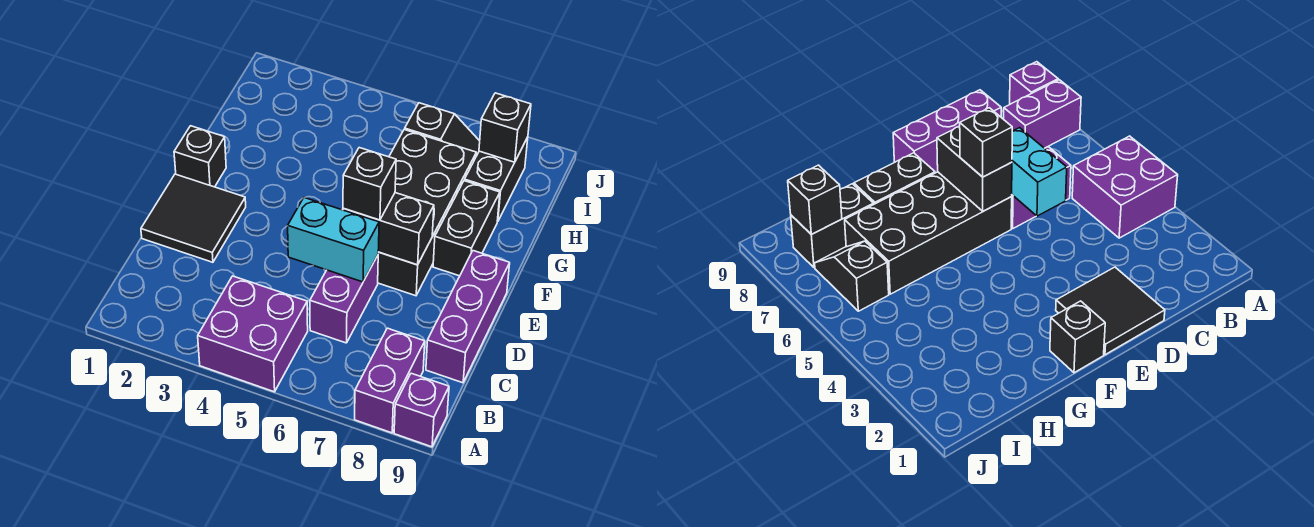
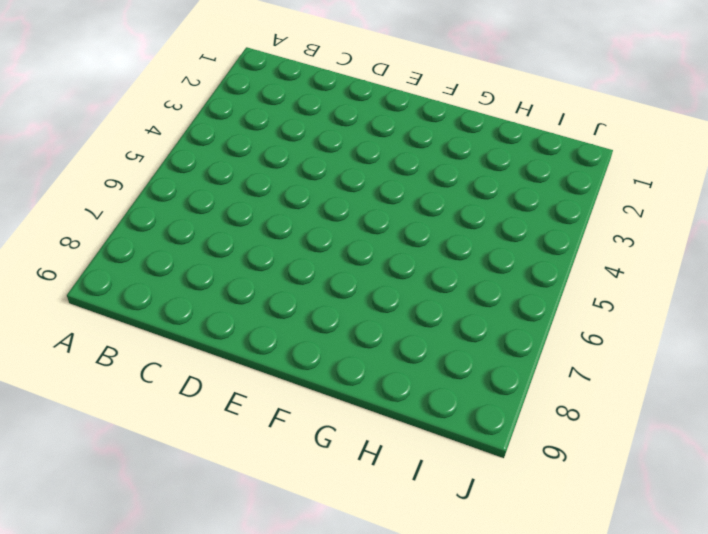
none -> purple brick A4:B5 level 1
none -> purple brick A8:B8 level 1
none -> purple brick A9 level 1

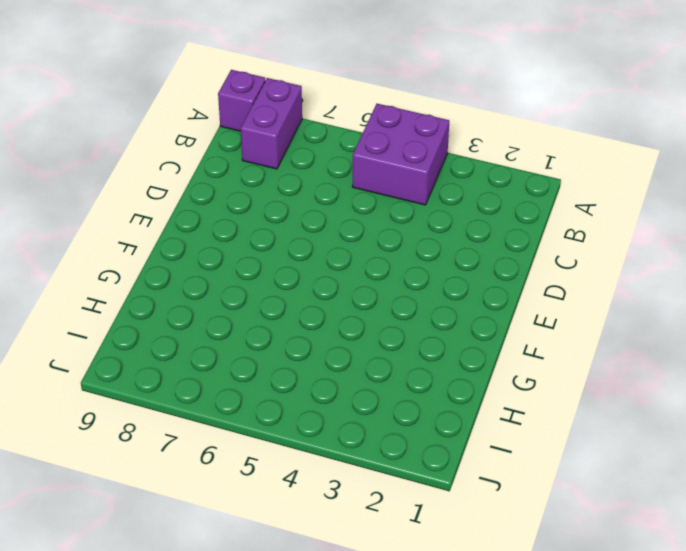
none -> purple brick C6:D6 level 1
none -> purple brick C9:E9 level 1
none -> black tile D1:E2 level 1

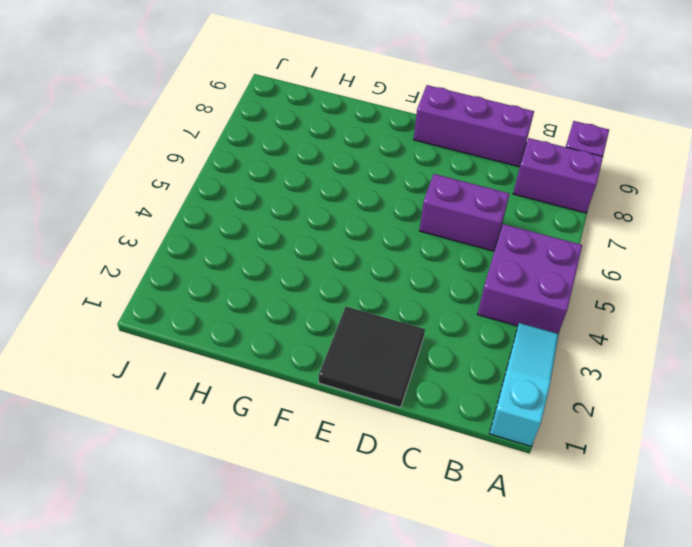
cyan slope A1:A3 level 1 top 1 -> none
none -> black brick E6:H7 level 1
none -> black brick F1 level 1
none -> black brick F8:G8 level 1

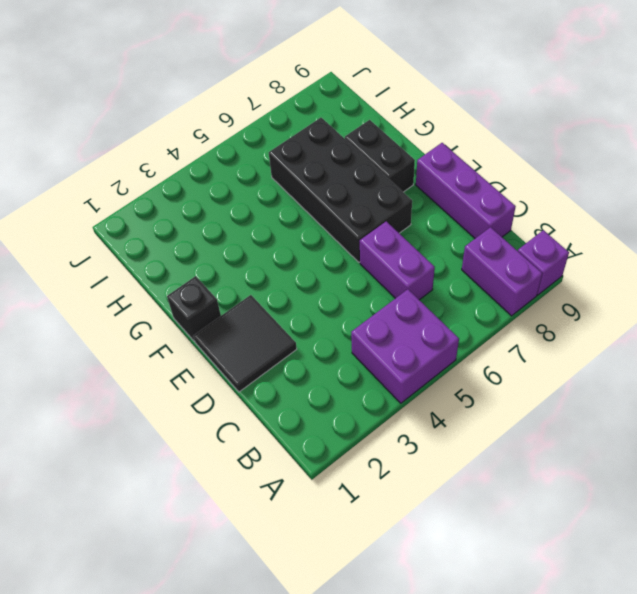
none -> black brick H8:I8 level 1
none -> black slope I6:I7 level 1 top 6
none -> cyan brick D5:D6 level 2

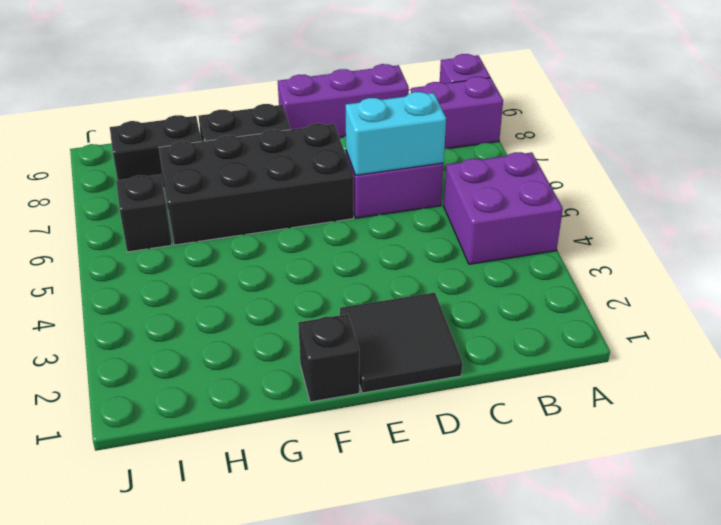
cyan brick C6:D6 level 2 -> cyan brick D5:D6 level 2
none -> black brick E6:E7 level 2
none -> black brick I8 level 2
none -> black brick E6 level 3

